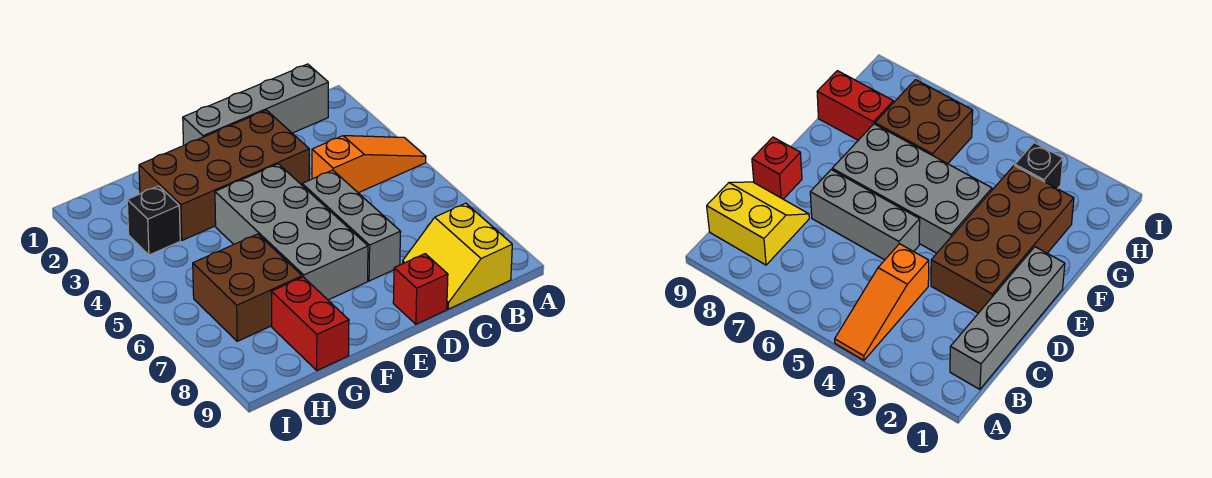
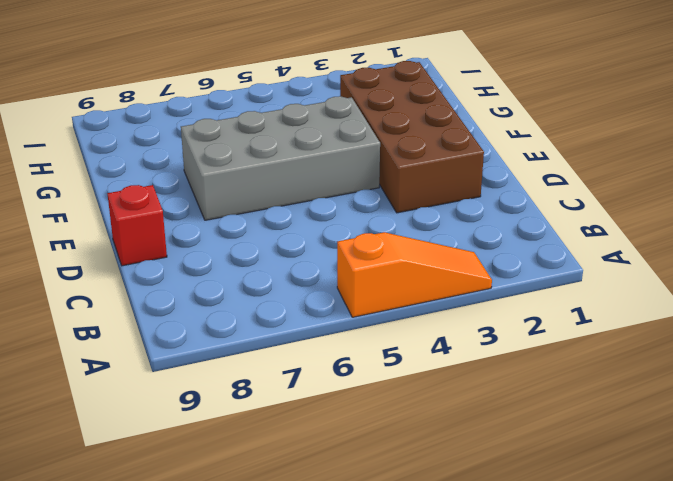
orange slope A3:A5 level 1 top 5 -> orange slope A4:C4 level 1 top C
none -> grey brick B1:E1 level 1
none -> yellow slope B8:C9 level 1 top B

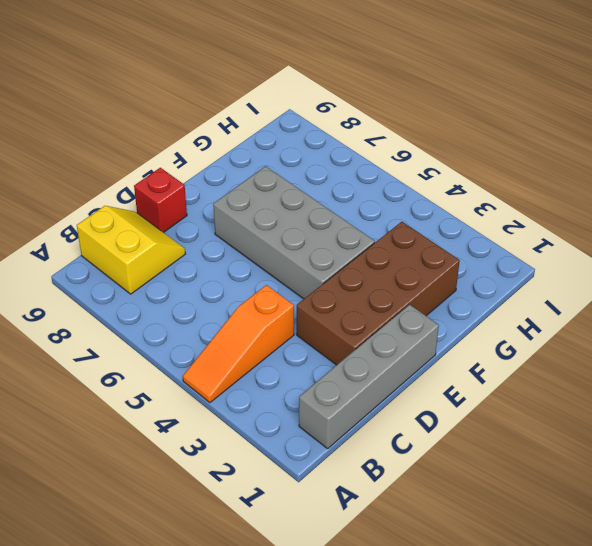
none -> grey brick D5:D7 level 1
none -> brown brick G6:H7 level 1

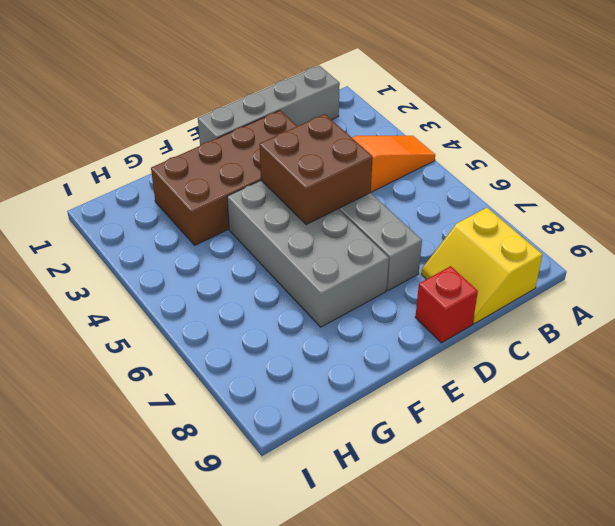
brown brick D4:E5 level 2 -> brown brick G6:H7 level 1
none -> red brick G8:G9 level 1
none -> black brick H3 level 1

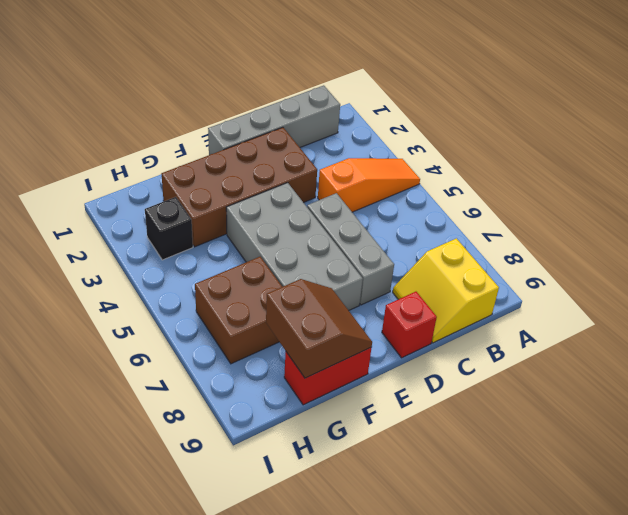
brown slope F8:G9 level 2 top G -> none
red brick F9:G9 level 1 -> red brick G8:G9 level 1

